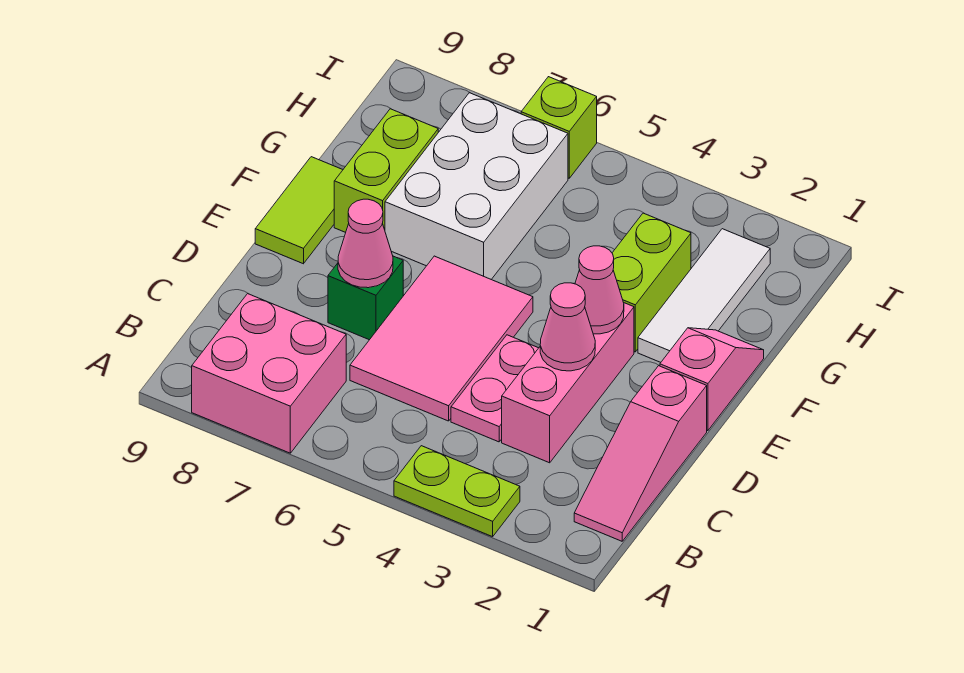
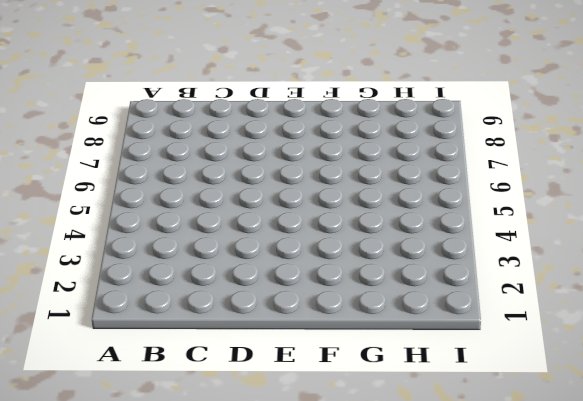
none -> lime plate A3:A4 level 1
none -> pink brick A7:B8 level 1
none -> pink slope B1:D1 level 1 top D

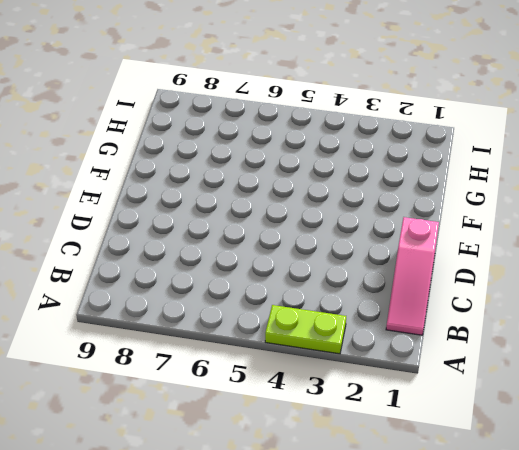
none -> pink brick A7:B8 level 1
none -> pink brick C3:E3 level 1
none -> pink plate C4:D4 level 1

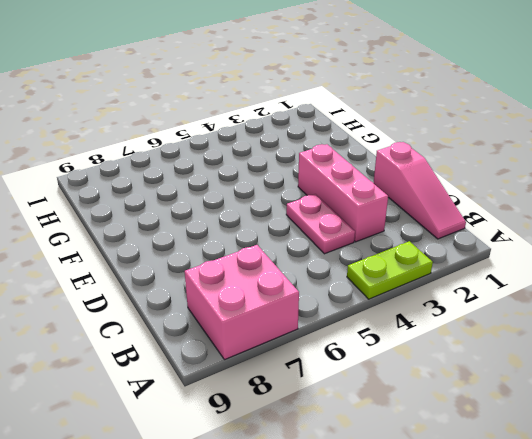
none -> pink tile C5:E6 level 1
none -> green brick D7 level 1
none -> pink slope E1:F1 level 1 top E

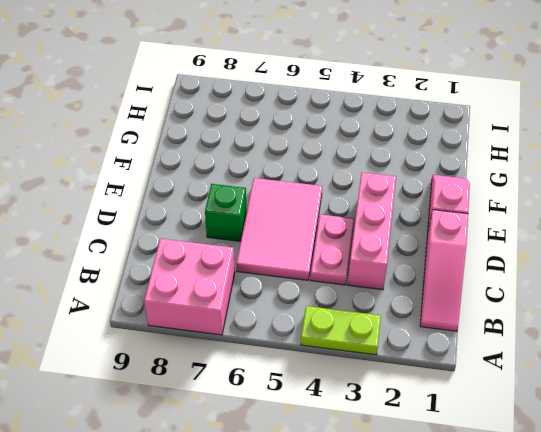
none -> lime tile E9:F9 level 1
none -> white tile F2:H2 level 1
none -> lime brick F3:G3 level 1

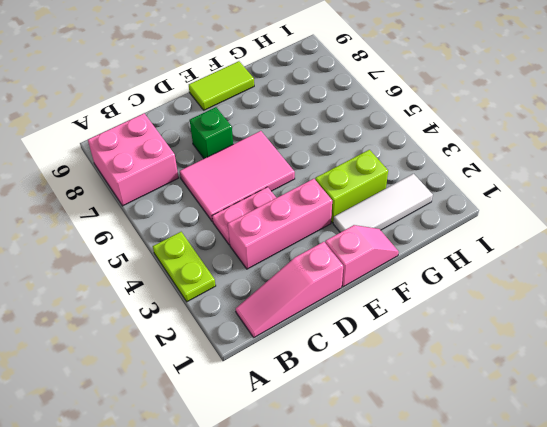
none -> white brick F6:H7 level 1
none -> lime brick F8:G8 level 1
none -> lime brick I6 level 1

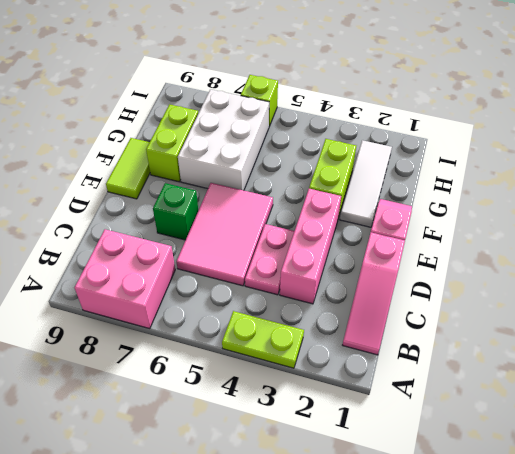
none -> pink cone D3 level 2
none -> pink cone D7 level 2
none -> pink cone E3 level 2

